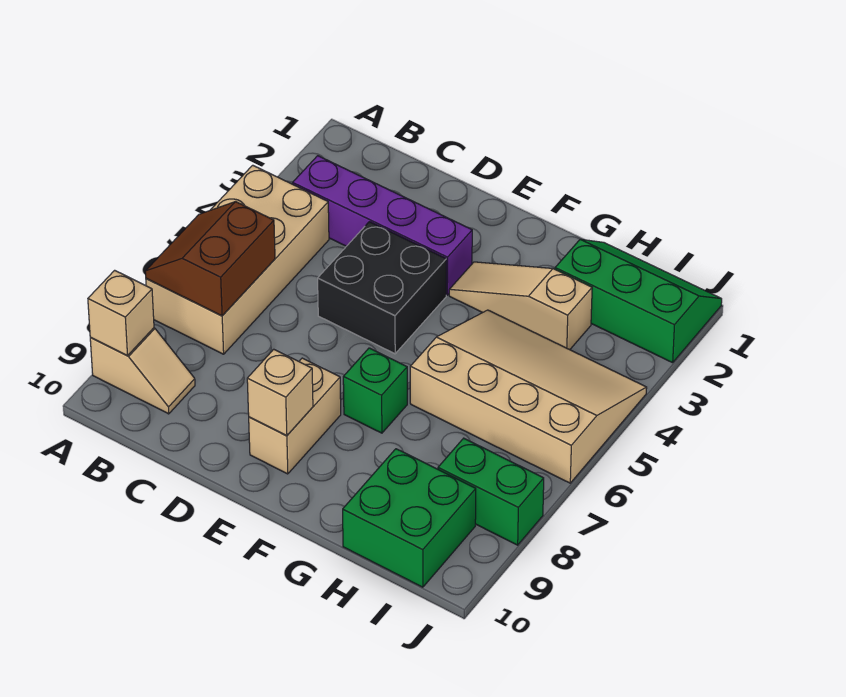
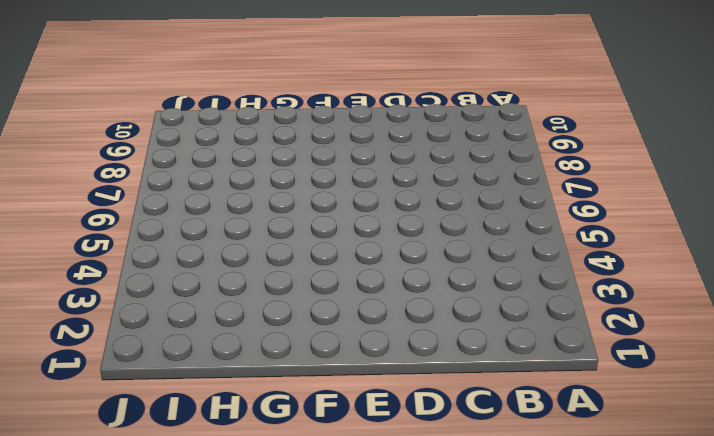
none -> tan brick A4:B7 level 1
none -> tan slope A9:B9 level 1 top A
none -> purple brick B3:E3 level 1

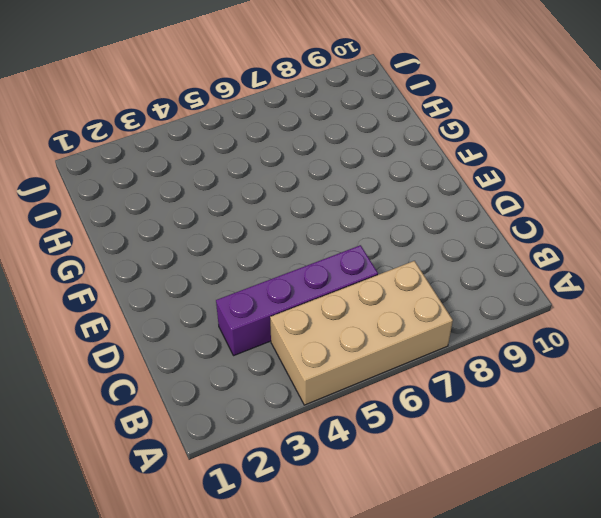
purple brick C3:C6 level 1 -> purple brick B3:E3 level 1
none -> tan slope A9:B9 level 1 top A
none -> black brick D4:E5 level 1
none -> tan brick E8:E9 level 1

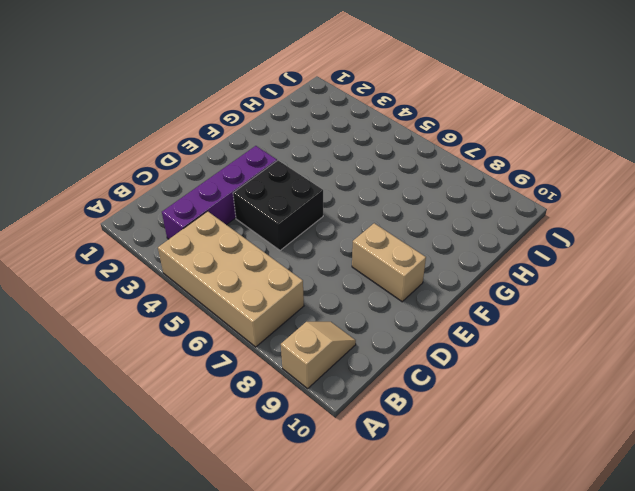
none -> tan slope F3:H3 level 1 top H
none -> green brick F7 level 1
none -> tan slope G4:J6 level 1 top 6

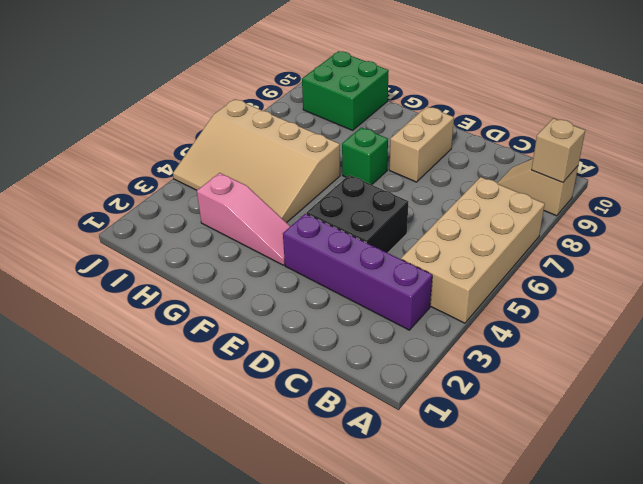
pink slope F3:H3 level 1 top H -> tan slope F3:H3 level 1 top H
none -> green slope H1:J2 level 1 top 2
none -> green brick I8:J8 level 1
none -> brown slope A6:B7 level 2 top B

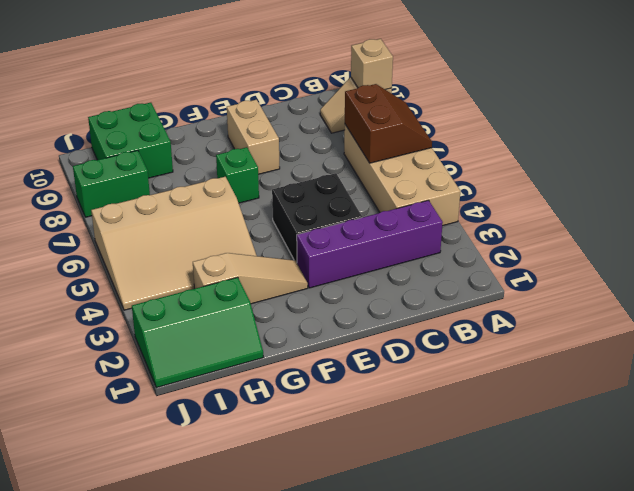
none -> tan brick E9 level 2

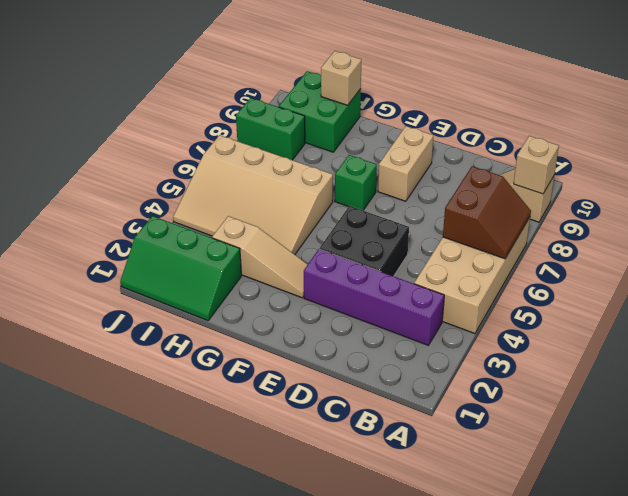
tan brick H10 level 2 -> tan brick E9 level 2

